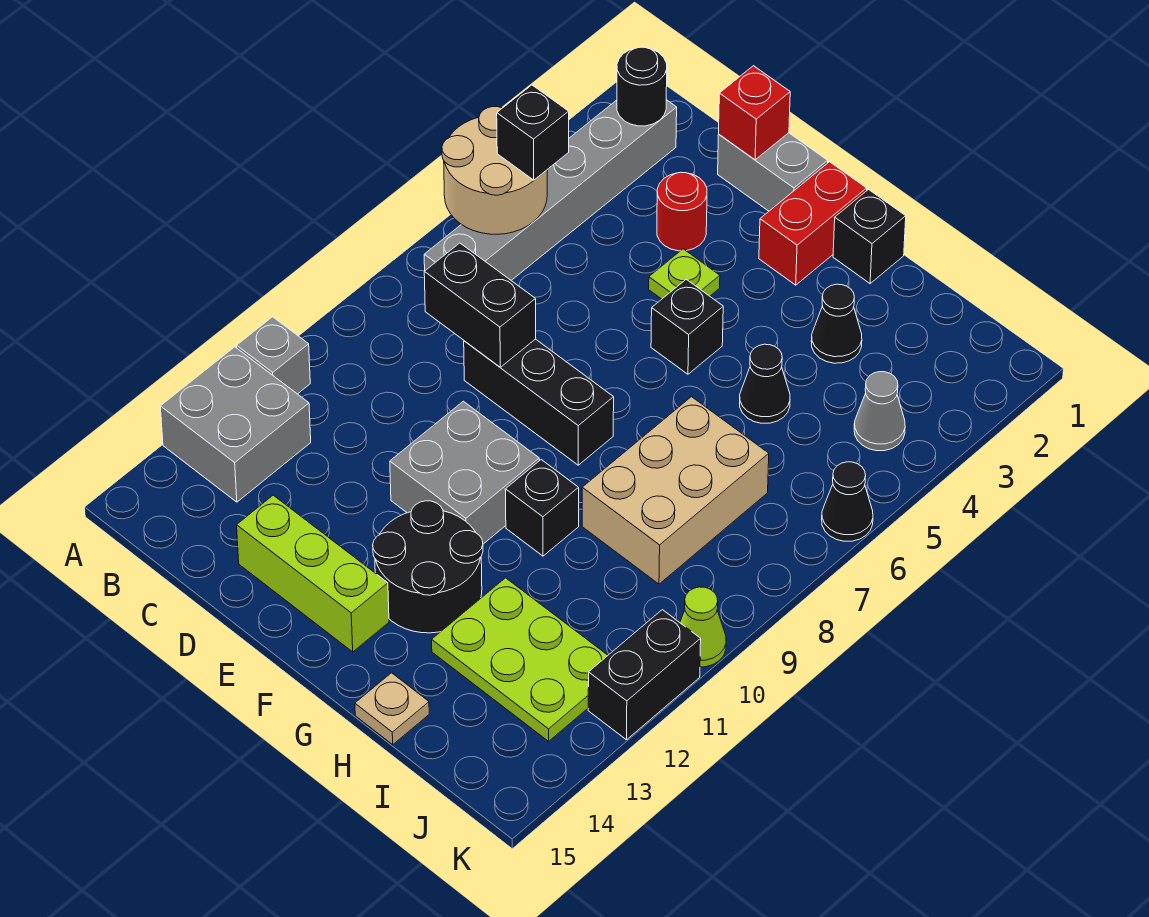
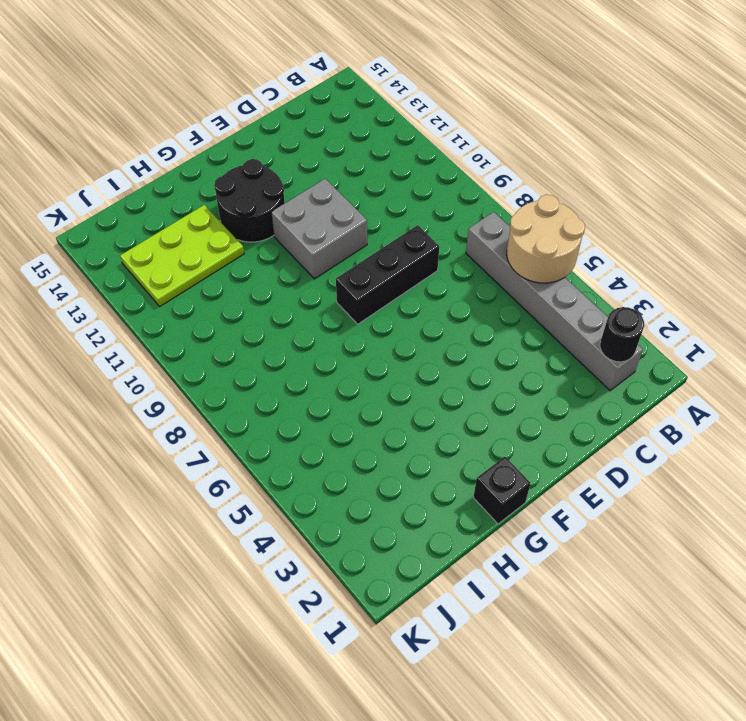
none -> grey brick A11 level 1
none -> grey brick A12:B13 level 1
none -> grey brick D1:E1 level 1

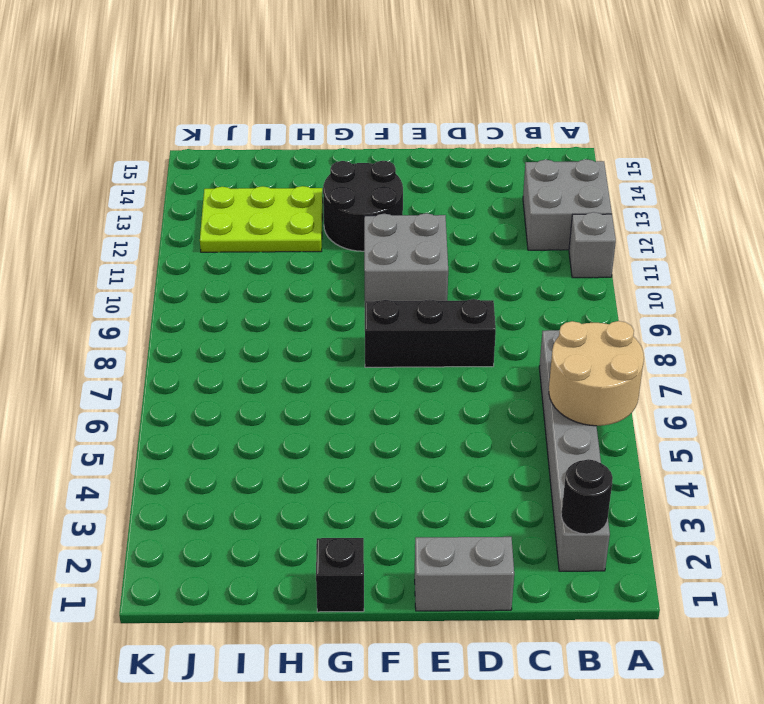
none -> red round brick D3 level 1
none -> lime brick D14:F14 level 1
none -> lime plate E4 level 1

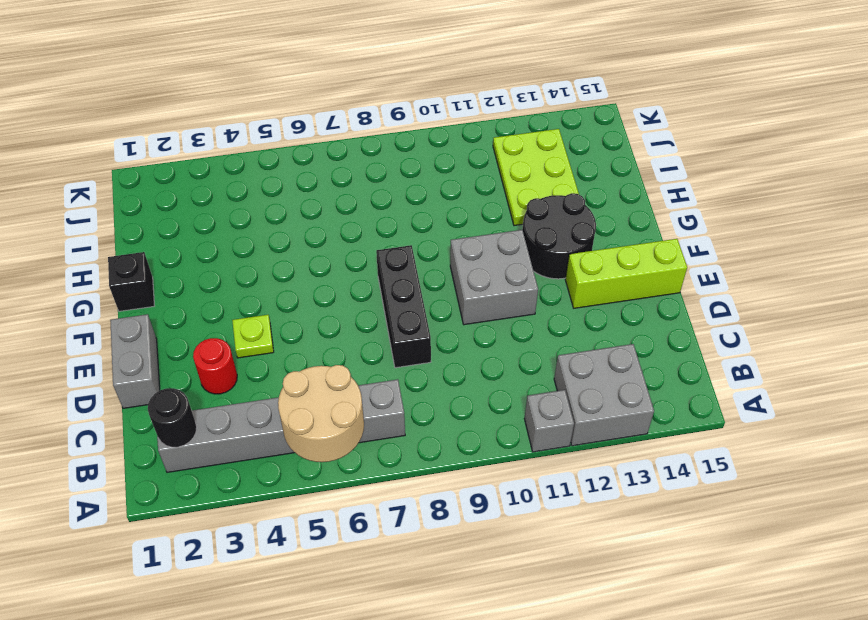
lime brick E13:E15 level 1 -> lime brick D14:F14 level 1
none -> red brick F1:F2 level 1
none -> black brick F5 level 1
none -> black brick G10 level 1

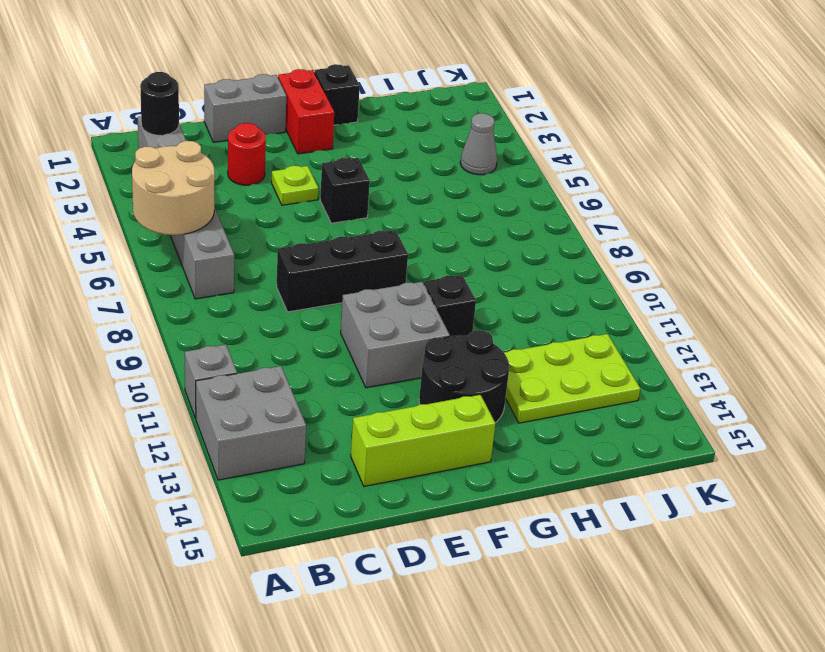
none -> black cone H3 level 1
none -> black cone H5 level 1
none -> tan brick H7:I9 level 1

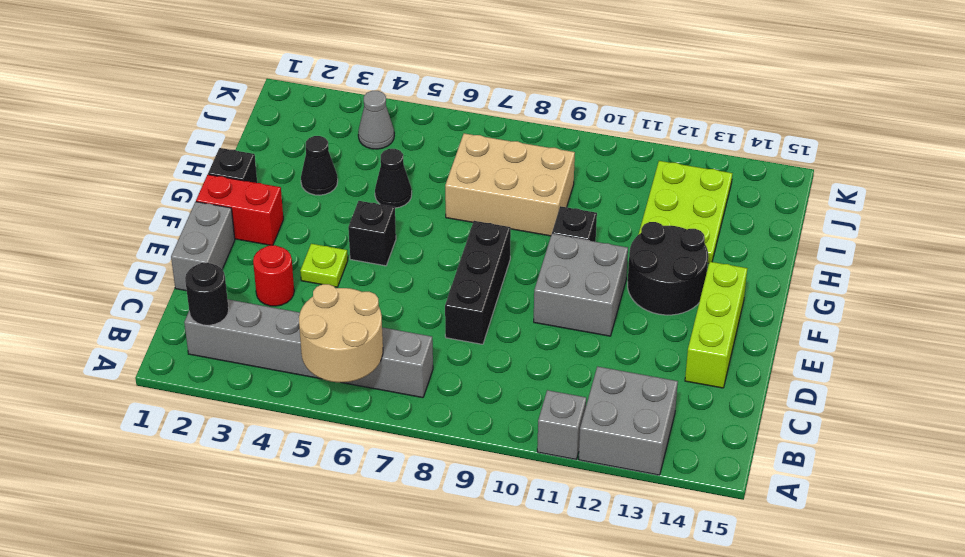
none -> tan plate H15 level 1
none -> black cone K6 level 1
none -> lime cone K10 level 1

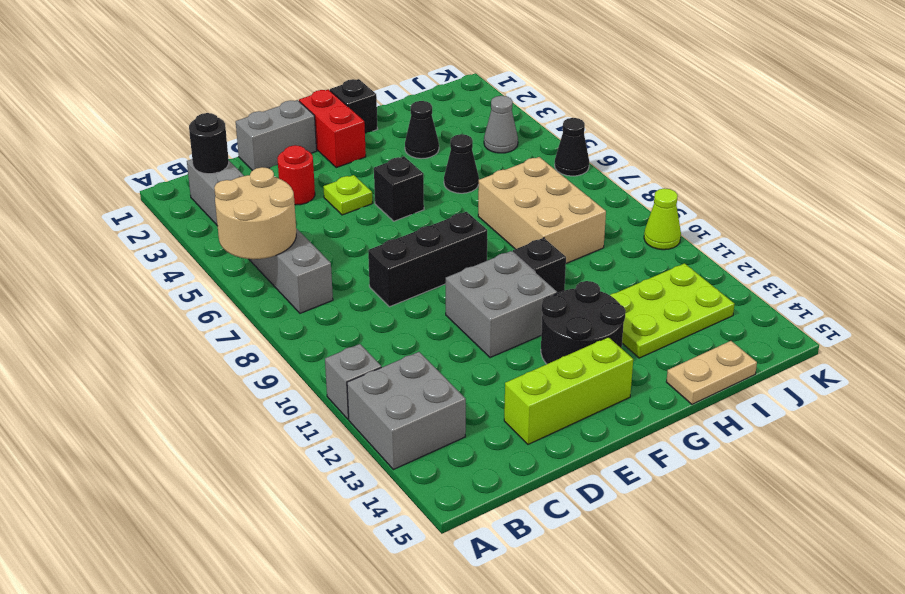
tan plate H15:I15 level 1 -> tan plate H15 level 1
none -> black brick K11:K12 level 1
none -> black brick C8:D8 level 2
none -> red brick D1 level 2

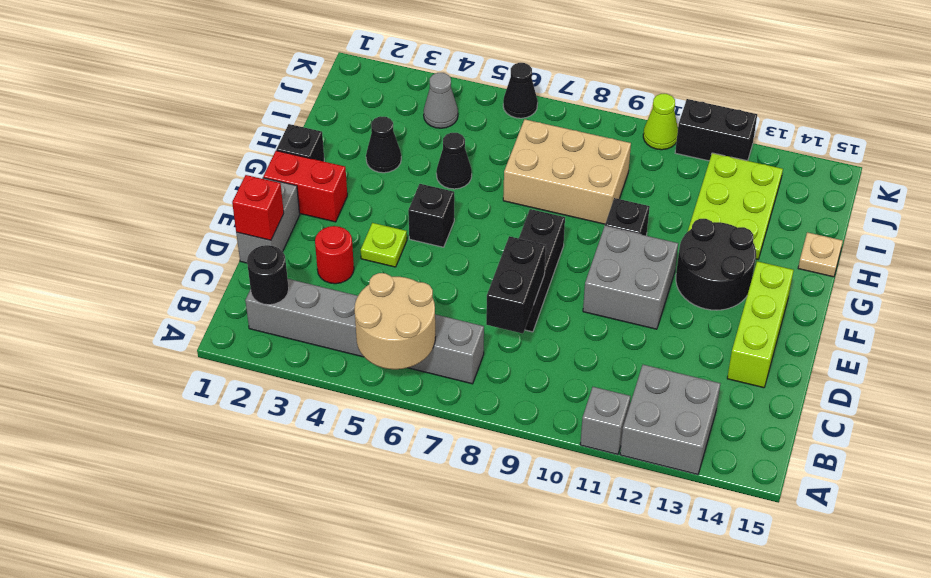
none -> black brick B5 level 3

